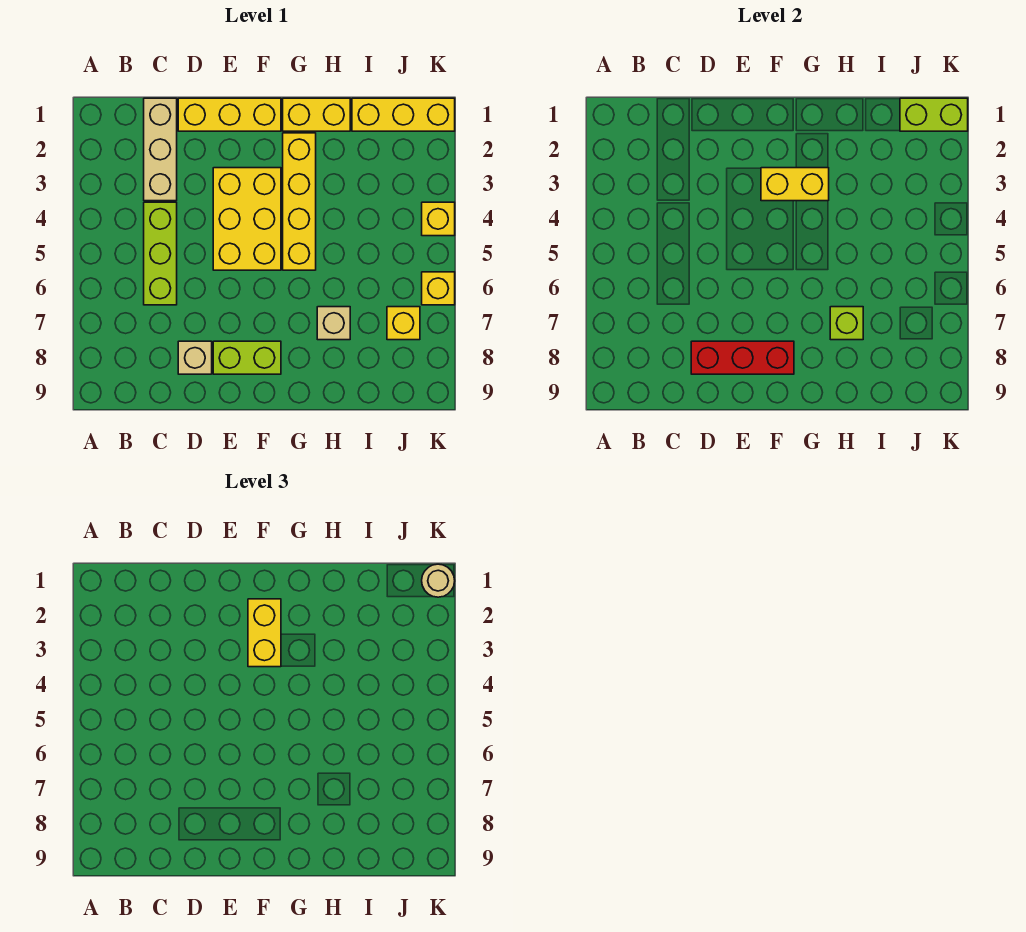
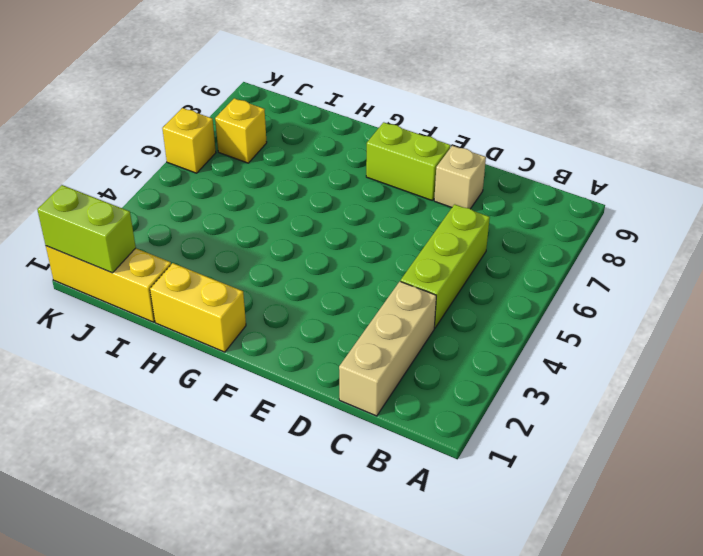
none -> yellow brick D1:F1 level 1
none -> yellow brick E3:F5 level 1
none -> yellow brick G2:G5 level 1

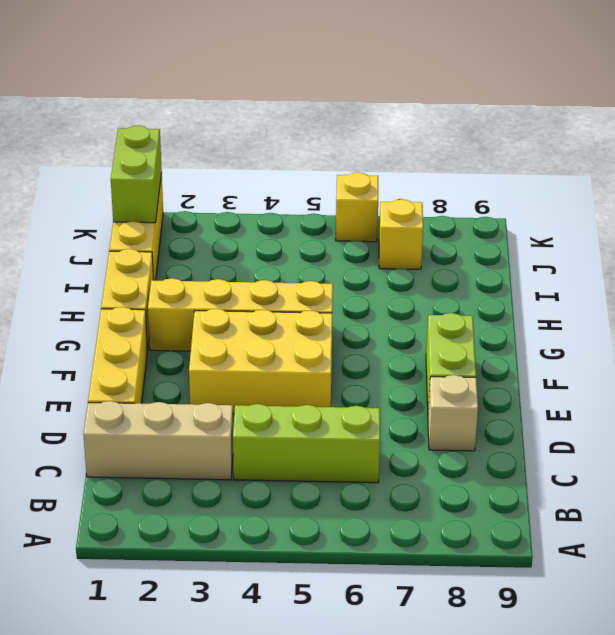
none -> tan brick H7 level 1
none -> yellow brick K4 level 1
none -> red brick D8:F8 level 2

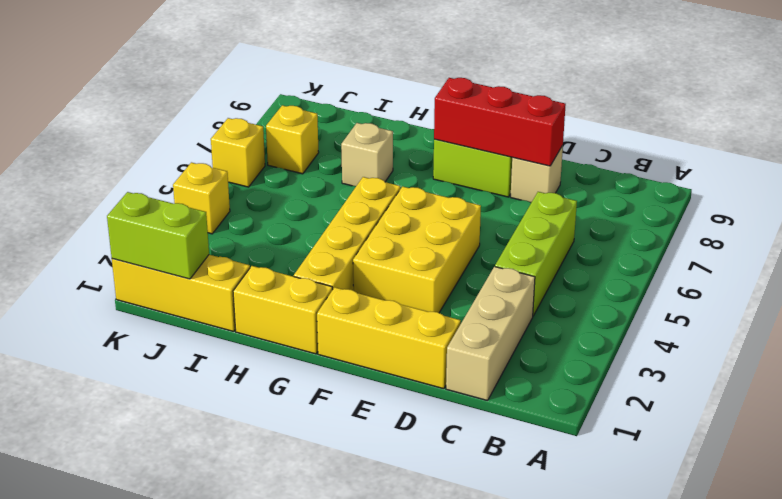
none -> yellow brick F3:G3 level 2
none -> lime brick H7 level 2
none -> yellow brick F2:F3 level 3

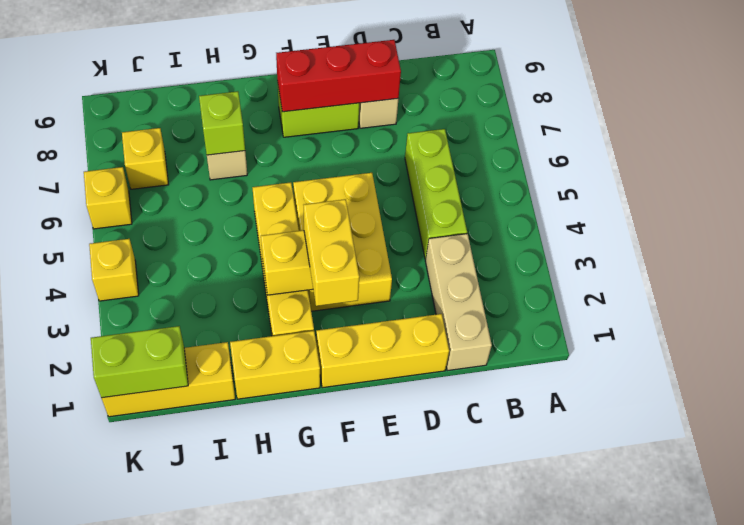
none -> tan round brick K1 level 3

